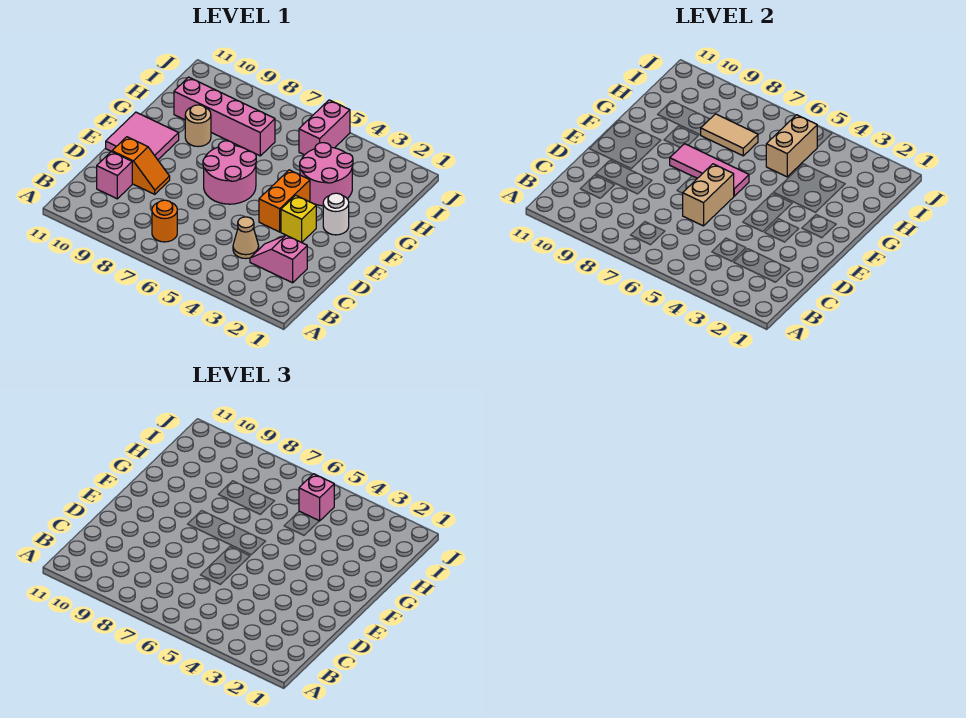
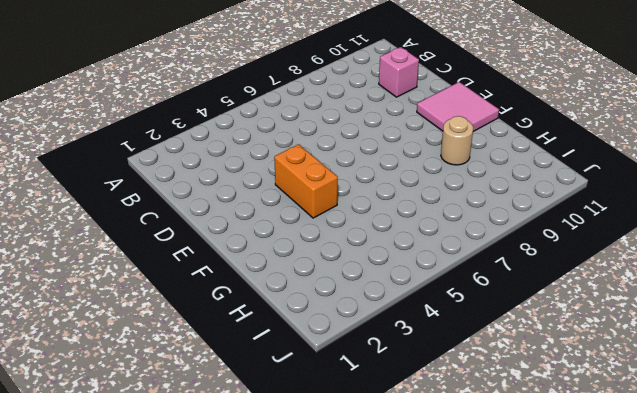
none -> orange round brick B7 level 1
none -> pink slope C2:C3 level 1 top 2
none -> tan cone C4 level 1

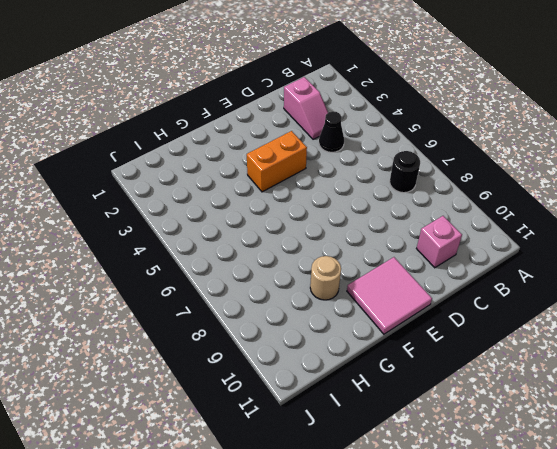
black round brick B7 level 1 -> orange round brick B7 level 1
black cone C4 level 1 -> tan cone C4 level 1
none -> orange slope D9:D10 level 1 top 10
none -> yellow brick E3 level 1
none -> pink round brick E6:F7 level 1

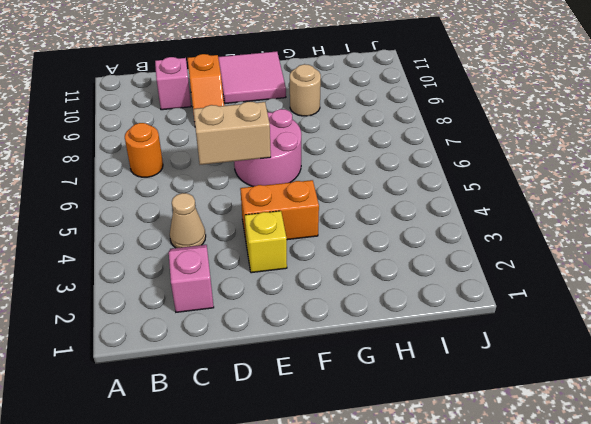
none -> white round brick F2 level 1
none -> pink round brick G3:H4 level 1
none -> pink brick H7:H10 level 1

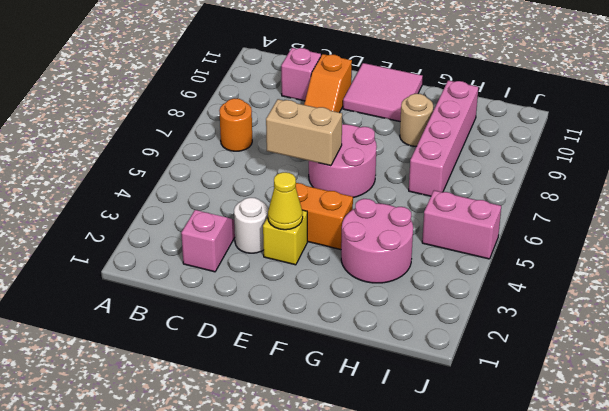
white round brick D3 level 1 -> white round brick F2 level 1
yellow cone E3 level 2 -> none
none -> tan cone C4 level 1
none -> pink tile F6:F8 level 2
none -> tan brick H5:I5 level 2

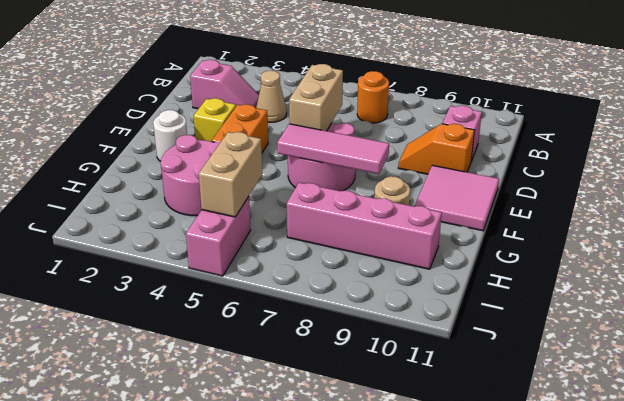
none -> tan tile H7:H8 level 2
none -> pink brick I5 level 3

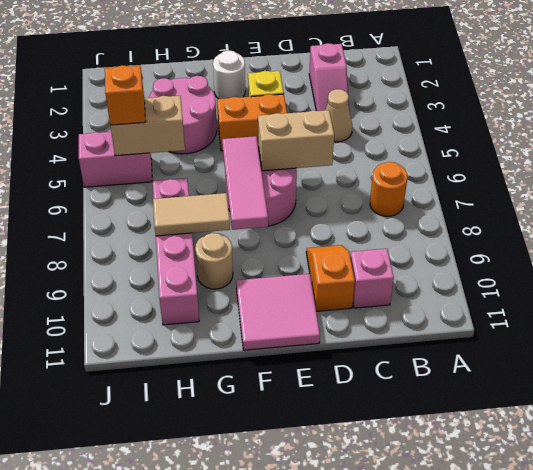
tan tile G8:H8 level 2 -> tan tile H7:H8 level 2
orange brick I5 level 3 -> pink brick I5 level 3

